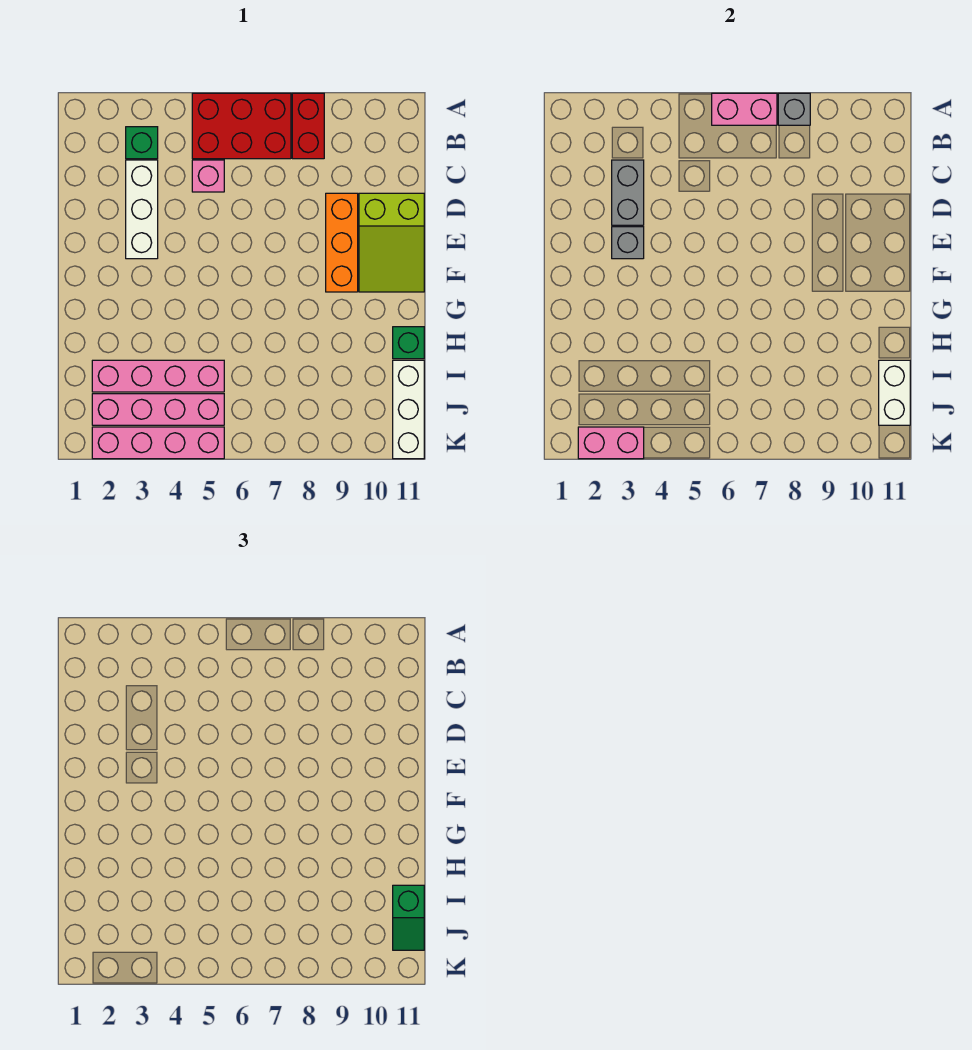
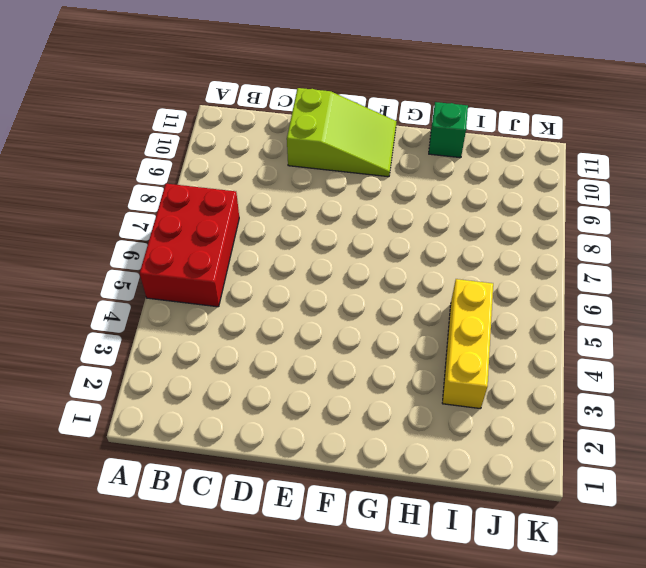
yellow brick I3:I5 level 1 -> pink brick I2:I5 level 1
none -> red brick A8:B8 level 1
none -> green brick B3 level 1
none -> white brick C3:E3 level 1

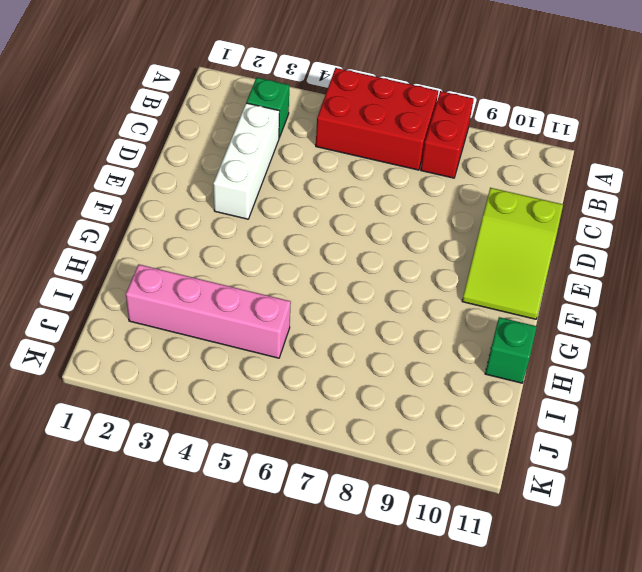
none -> pink brick C5 level 1
none -> orange brick D9:F9 level 1
none -> white brick I11:K11 level 1

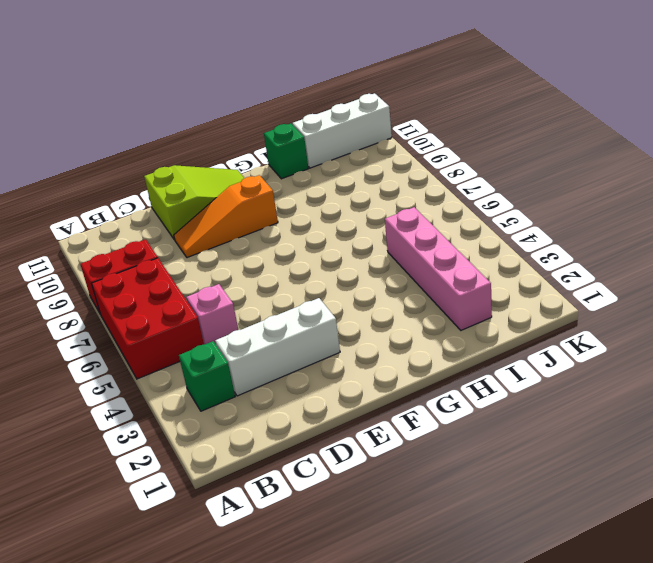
orange slope D9:F9 level 1 top F -> orange brick D9:F9 level 1
none -> pink brick J2:J5 level 1
none -> pink brick K2:K5 level 1
none -> pink brick A6:A7 level 2

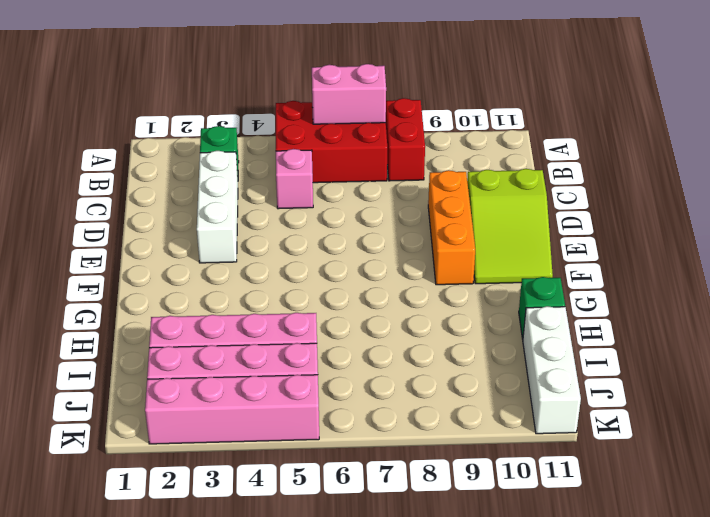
none -> grey brick A8 level 2
none -> grey brick C3:D3 level 2
none -> grey brick E3 level 2

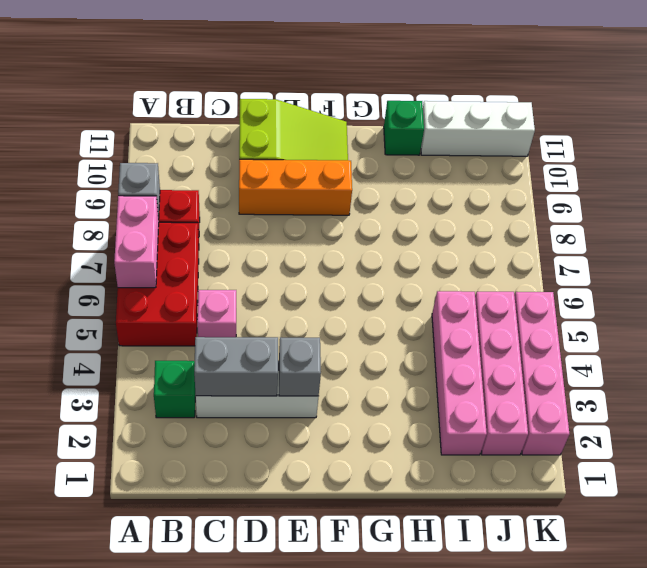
none -> white brick I11:J11 level 2
none -> pink brick K2:K3 level 2
none -> green slope I11:J11 level 3 top I

